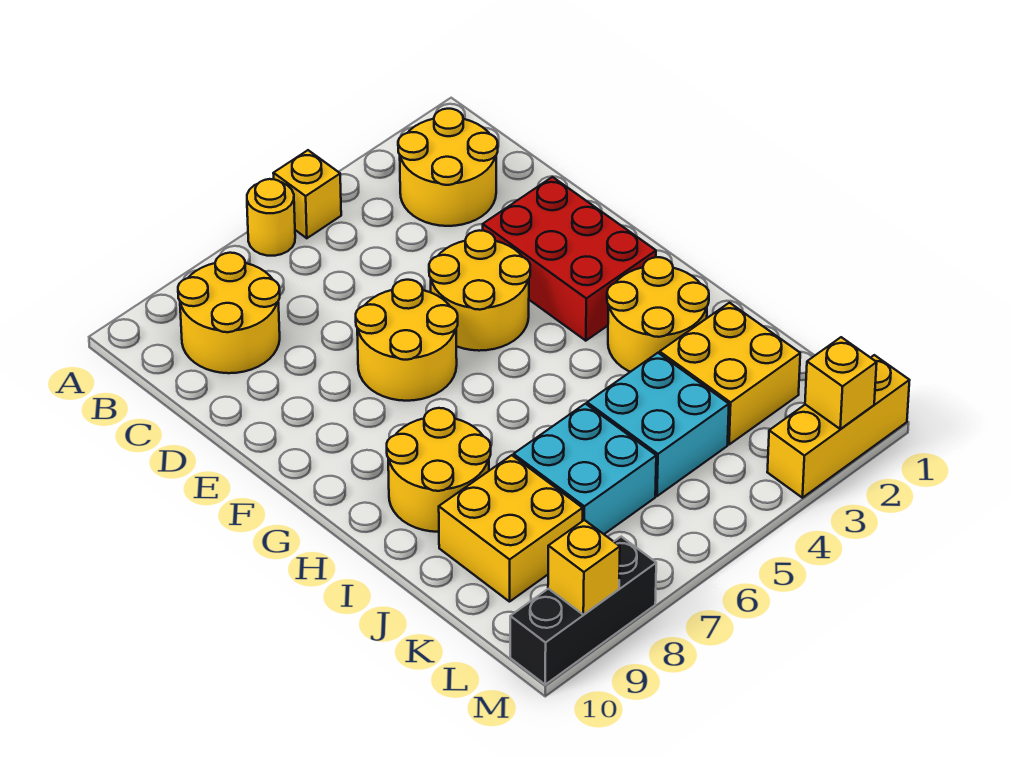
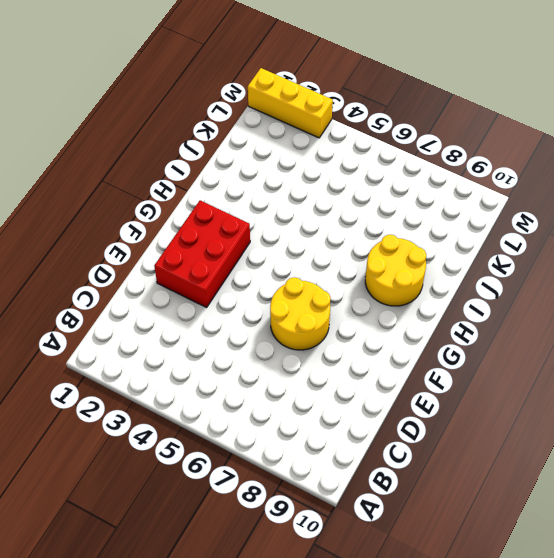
none -> yellow brick A5 level 1
none -> yellow round brick A6 level 1
none -> yellow round brick B2:C3 level 1

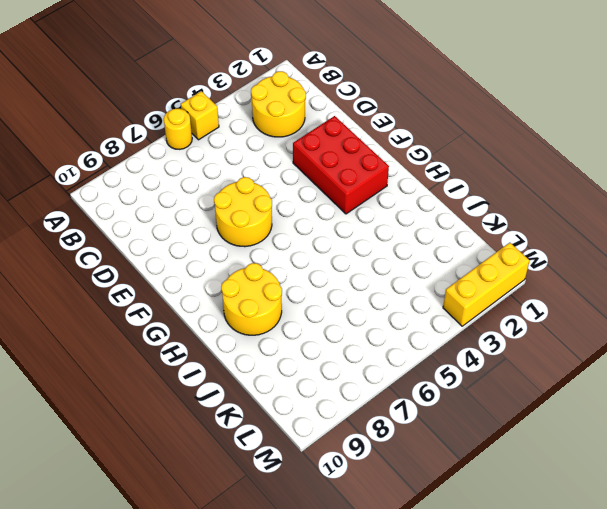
none -> yellow round brick B8:C9 level 1
none -> yellow round brick E4:F5 level 1
none -> yellow round brick H2:I3 level 1

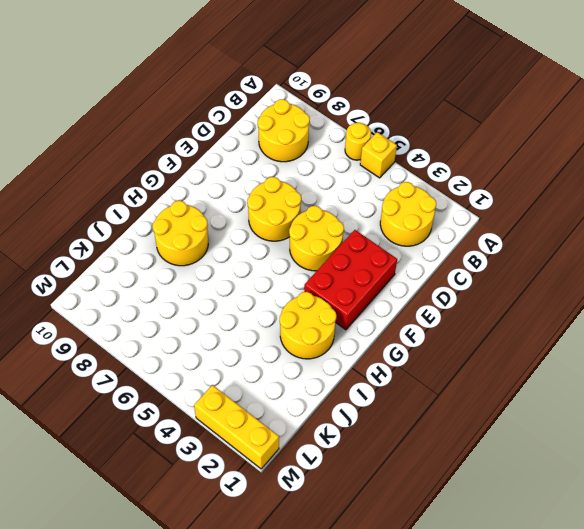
none -> yellow brick J2:K3 level 1
none -> cyan brick J4:K5 level 1
none -> cyan brick J6:K7 level 1

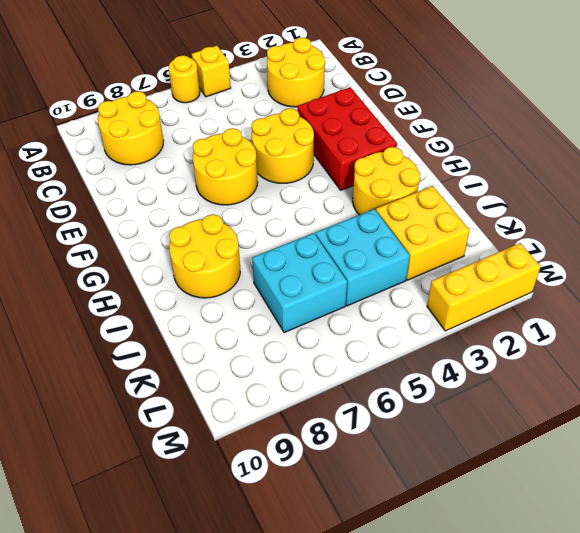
none -> yellow brick J8:K9 level 1
none -> black brick M8:M10 level 1
none -> yellow brick M2 level 2

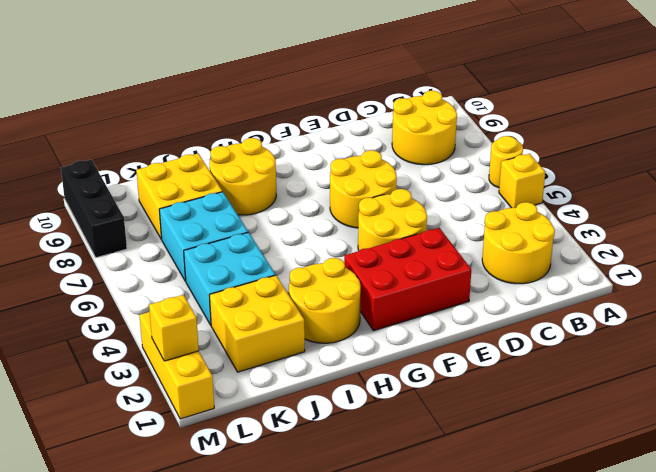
none -> yellow brick M9 level 2

